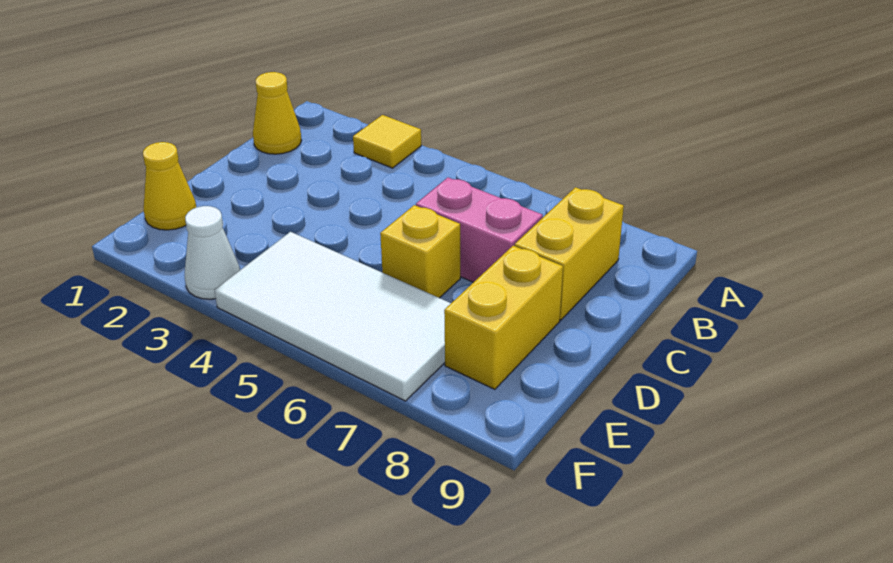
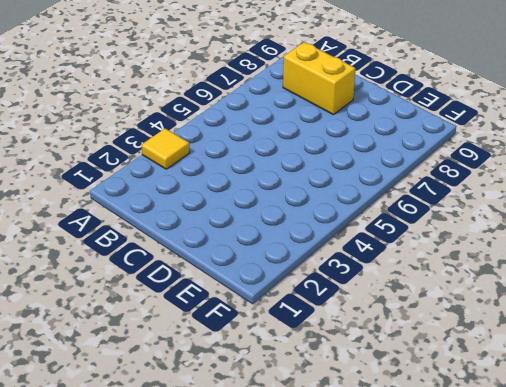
none -> yellow cone B1 level 1
none -> pink brick C6:C7 level 1

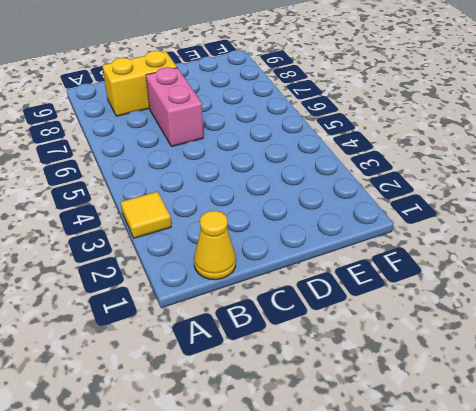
none -> yellow brick D6 level 1
none -> yellow brick D8:E8 level 1

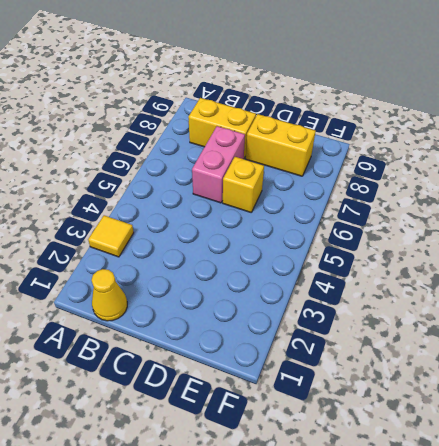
none -> yellow cone E1 level 1
none -> white tile E4:F7 level 1

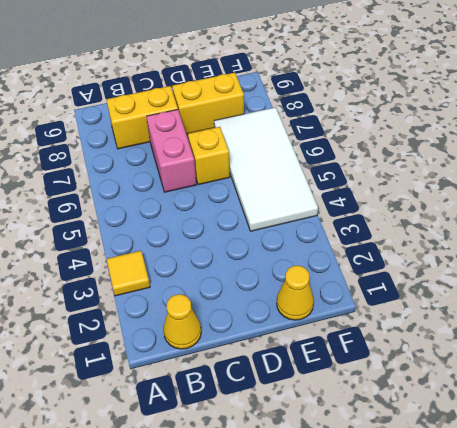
none -> white cone F3 level 1

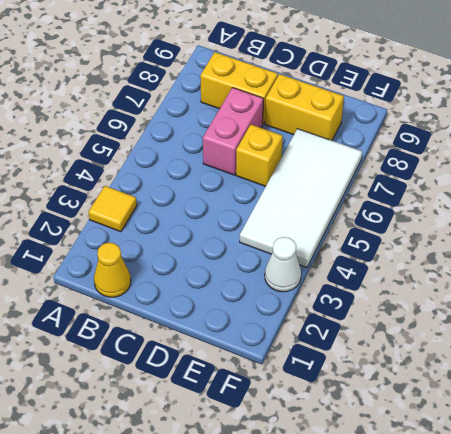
none -> yellow cone E1 level 1

